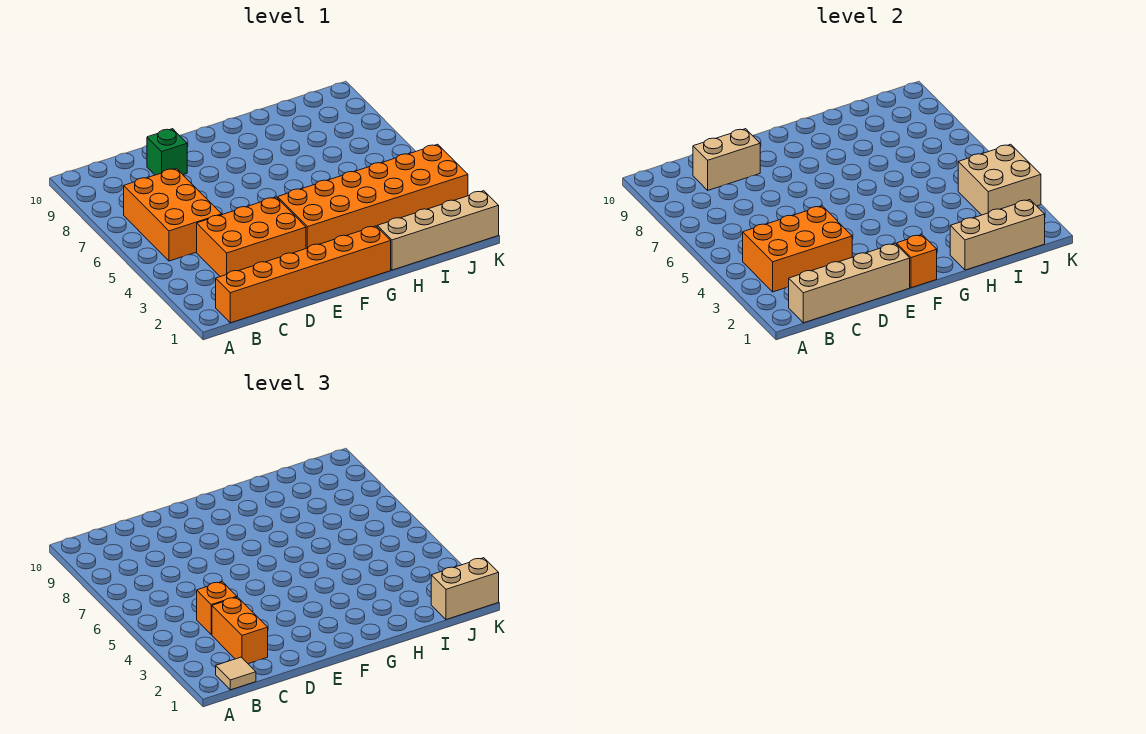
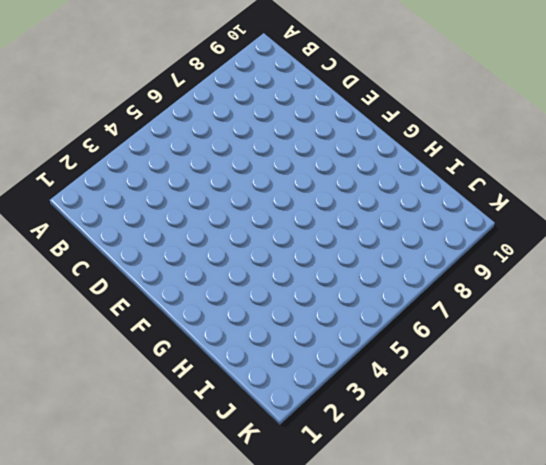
none -> orange brick B1:G1 level 1
none -> orange brick B5:C7 level 1
none -> orange brick C3:E4 level 1

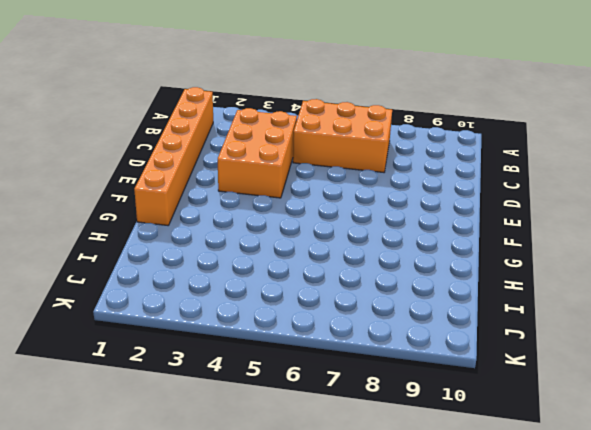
none -> green brick D9 level 1
none -> orange brick F3:K4 level 1
none -> tan brick H1:K1 level 1

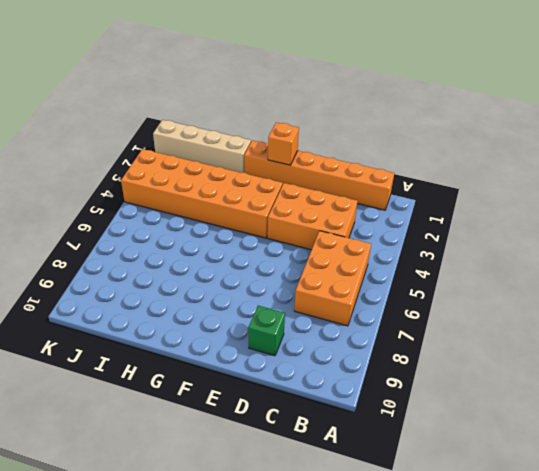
none -> tan brick B1:E1 level 2
none -> orange brick B3:D4 level 2
none -> tan brick C9:D9 level 2

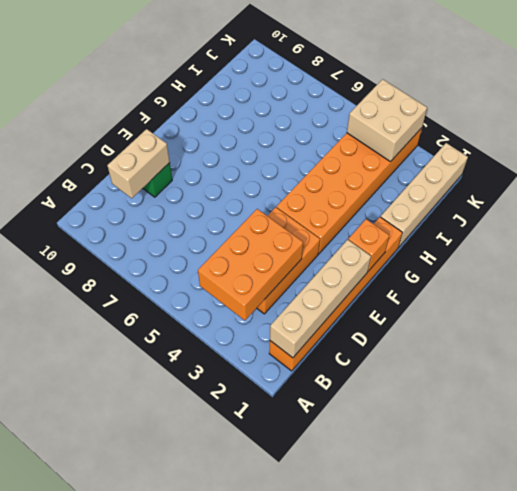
none -> orange brick B5:C7 level 1
none -> tan brick H1:J1 level 2
none -> tan tile B1 level 3

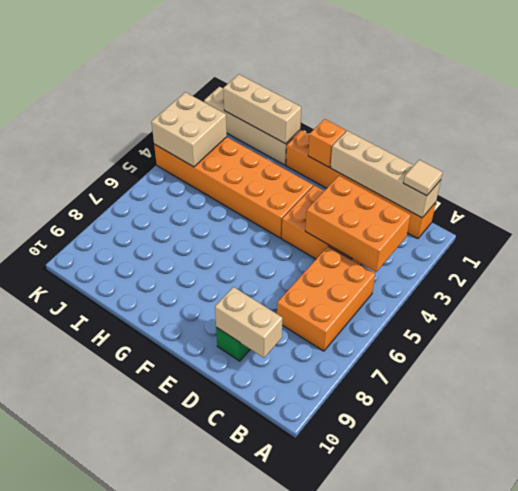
none -> orange brick C2:C3 level 3
none -> orange brick C4 level 3
none -> tan brick J1:K1 level 3

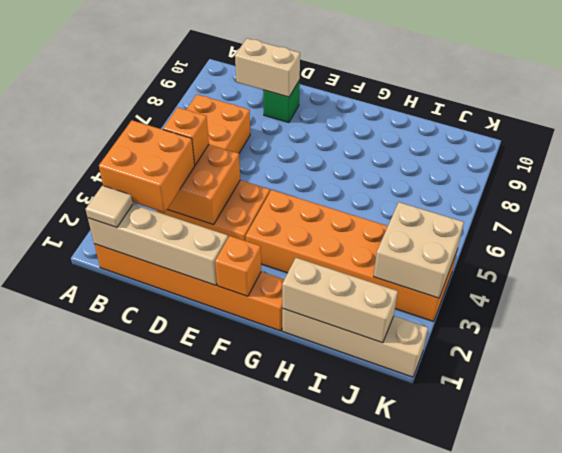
orange brick B2:C3 level 3 -> orange brick C2:C3 level 3
none -> tan brick J1:K1 level 3

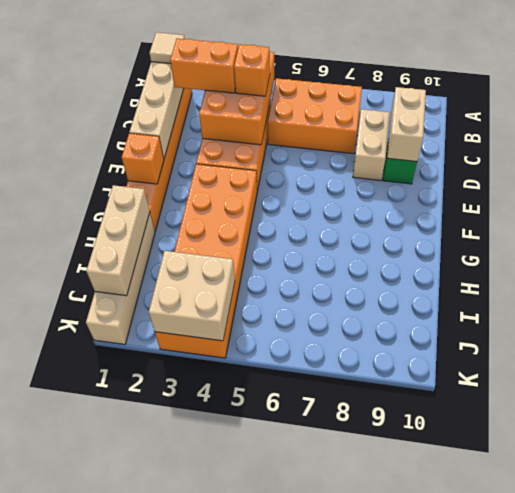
tan brick C8:D8 level 1 -> tan brick J1:K1 level 3

